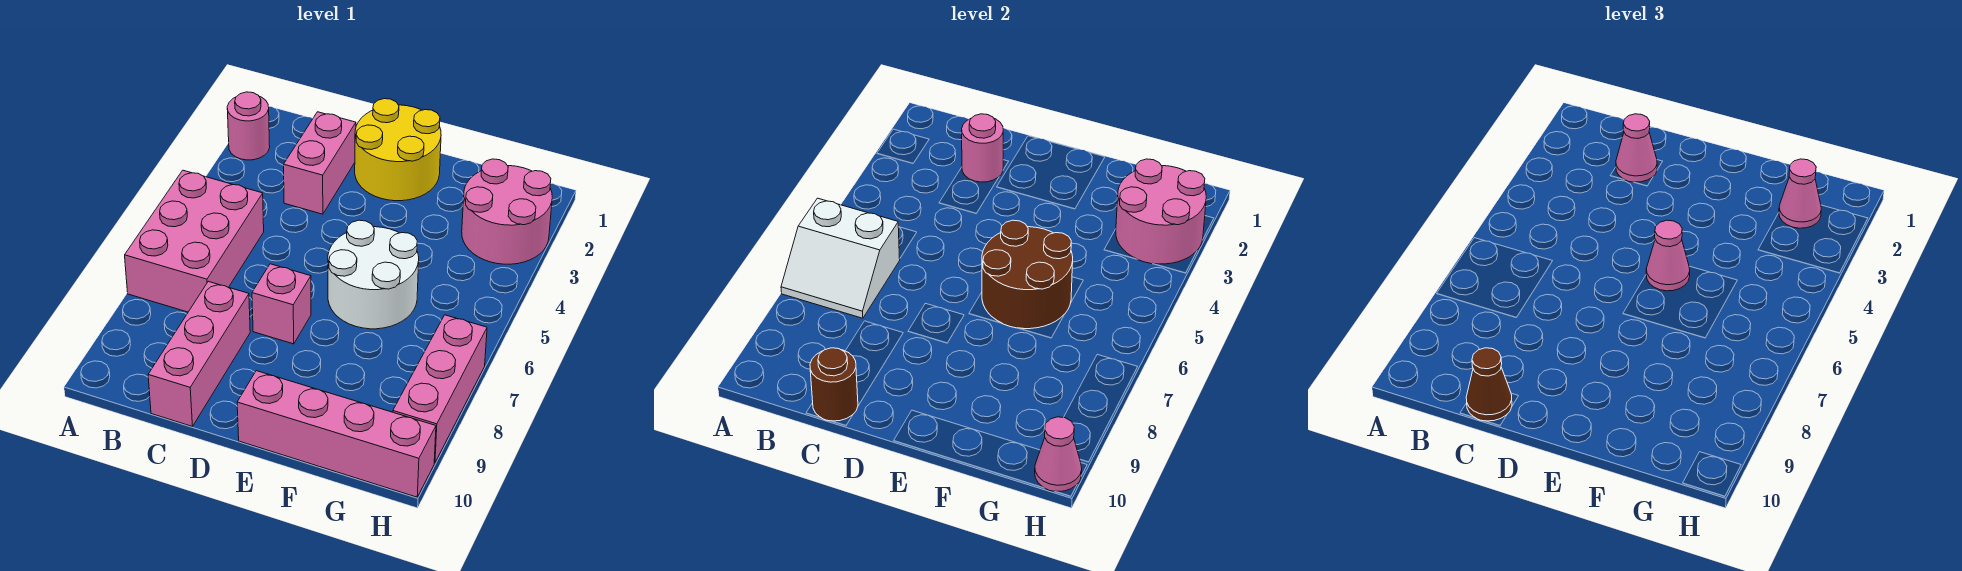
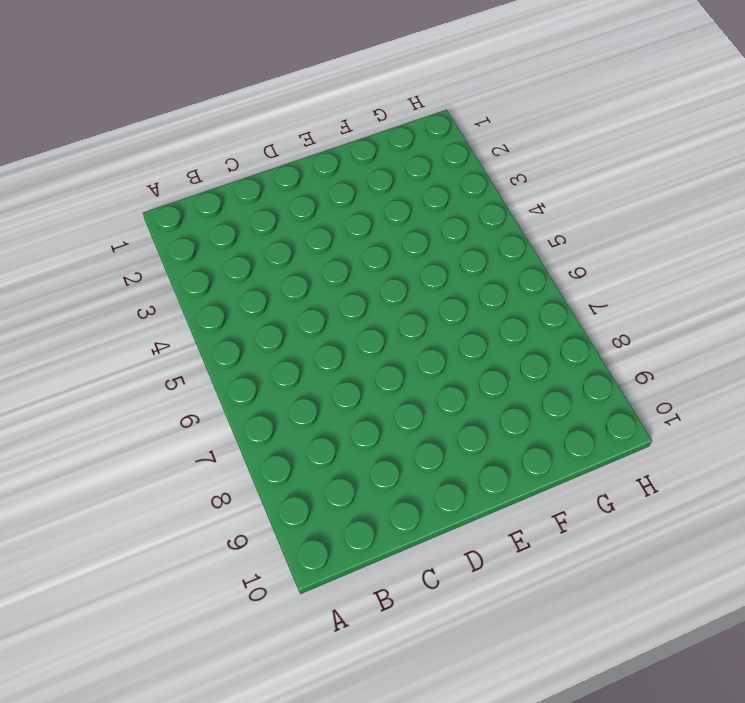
none -> pink round brick A2 level 1
none -> pink brick A5:B7 level 1
none -> pink brick C2:C3 level 1

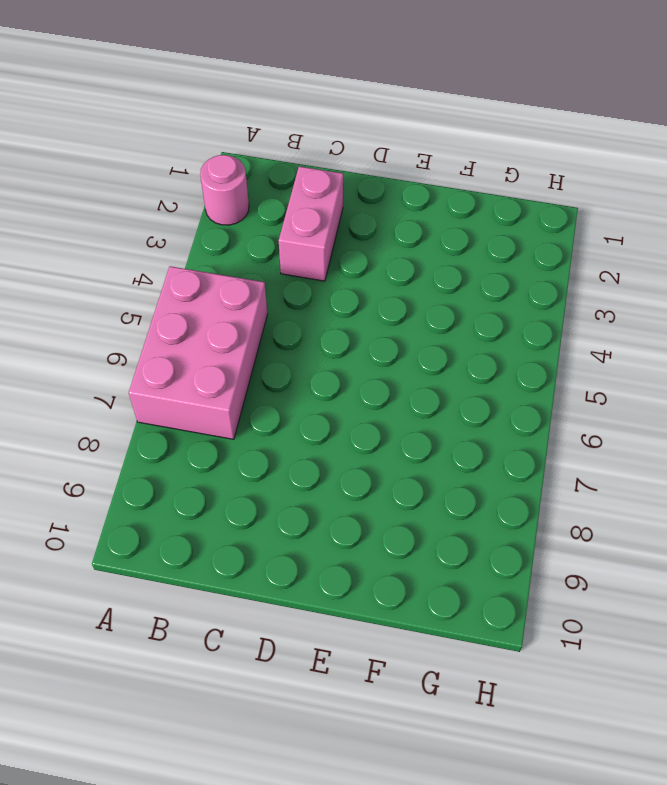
none -> pink brick C8:C10 level 1
none -> yellow round brick D1:E2 level 1
none -> pink brick D7 level 1

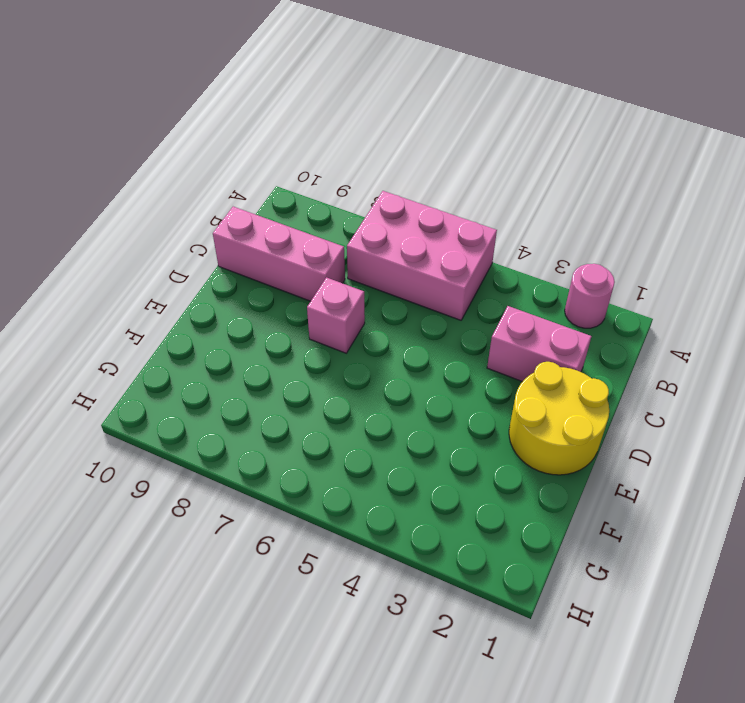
none -> white round brick E5:F6 level 1
none -> pink brick E10:H10 level 1
none -> pink round brick G2:H3 level 1

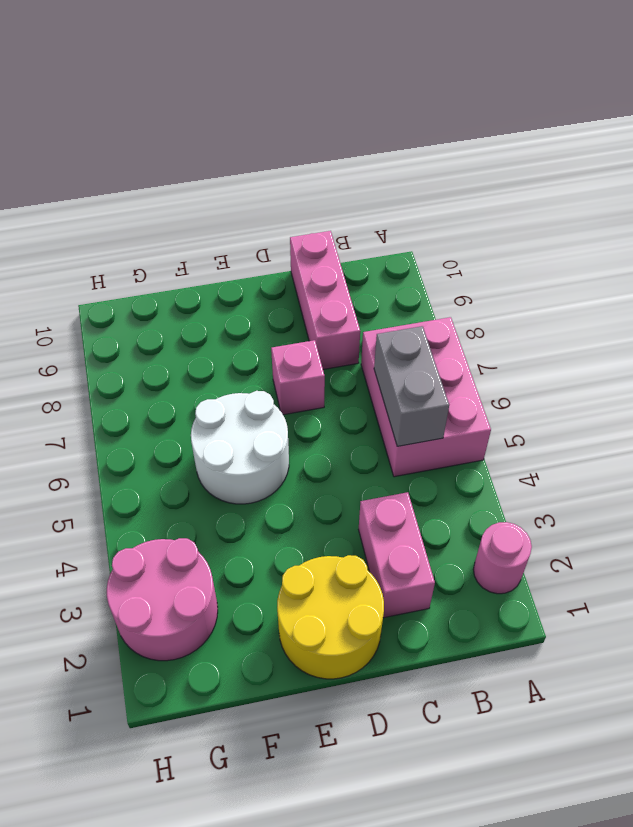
grey brick B5:B6 level 2 -> white slope A6:B7 level 2 top 6
none -> pink brick E10:H10 level 1
none -> pink brick H7:H9 level 1
none -> pink round brick C2 level 2

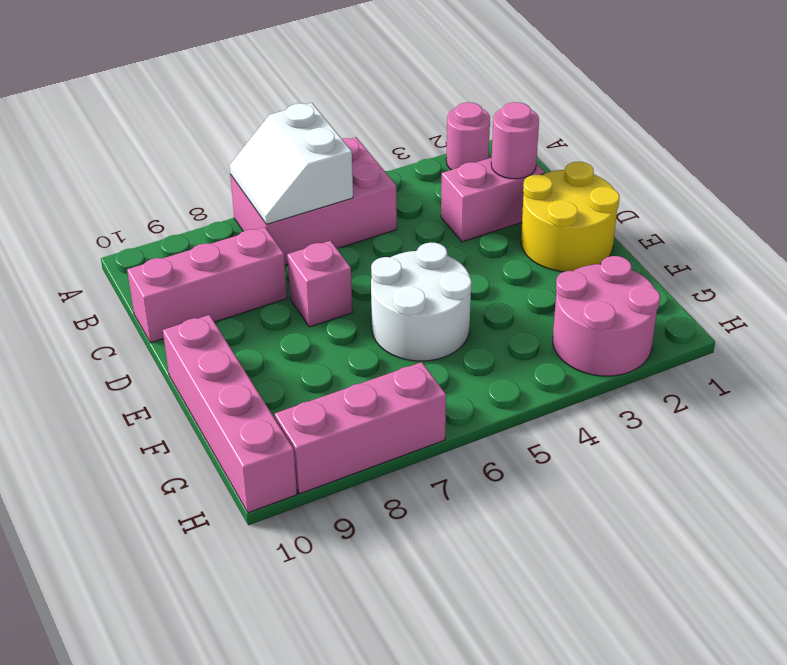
none -> brown round brick C10 level 2
none -> brown round brick E5:F6 level 2
none -> pink round brick G2:H3 level 2

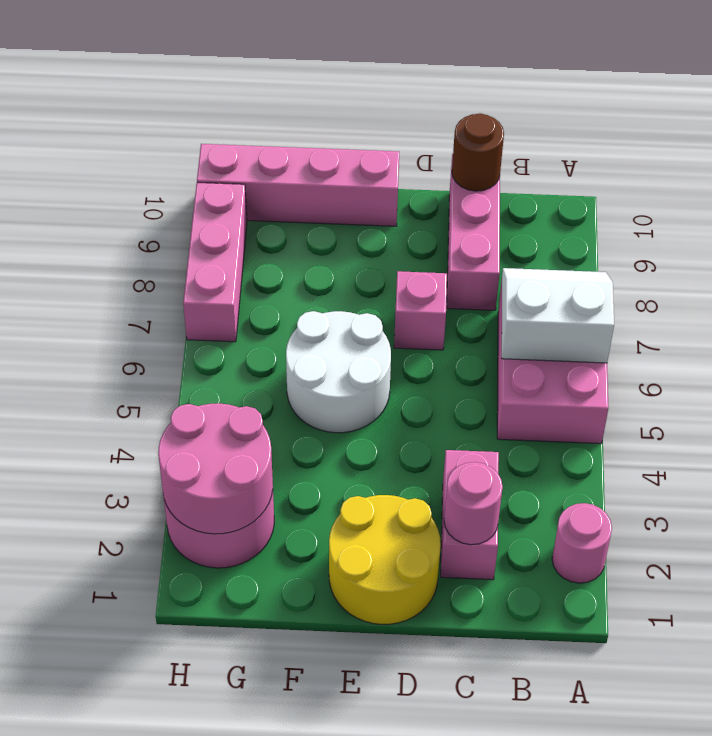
none -> brown round brick E5:F6 level 2
none -> pink cone H10 level 2
none -> pink cone C2 level 3

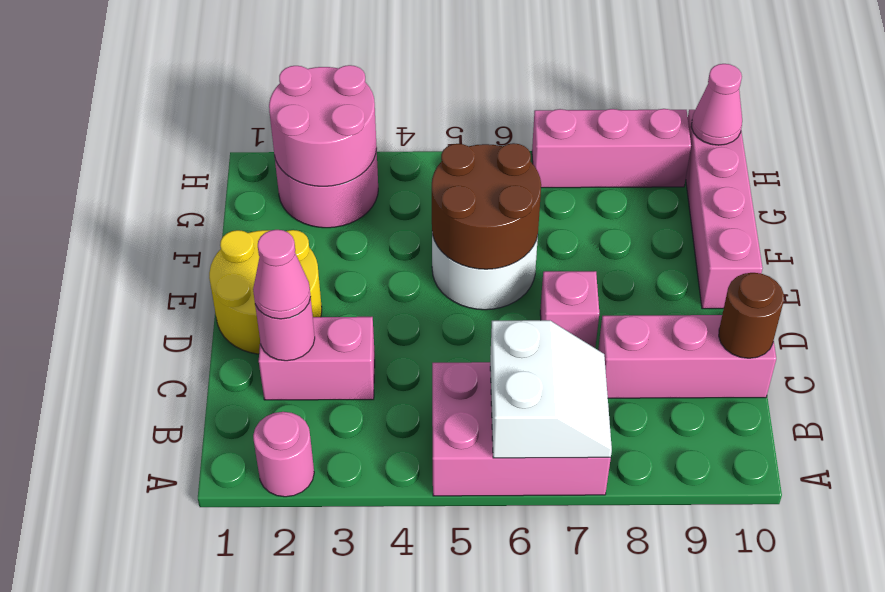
none -> brown cone C10 level 3
none -> pink cone E5 level 3
none -> pink cone G2 level 3

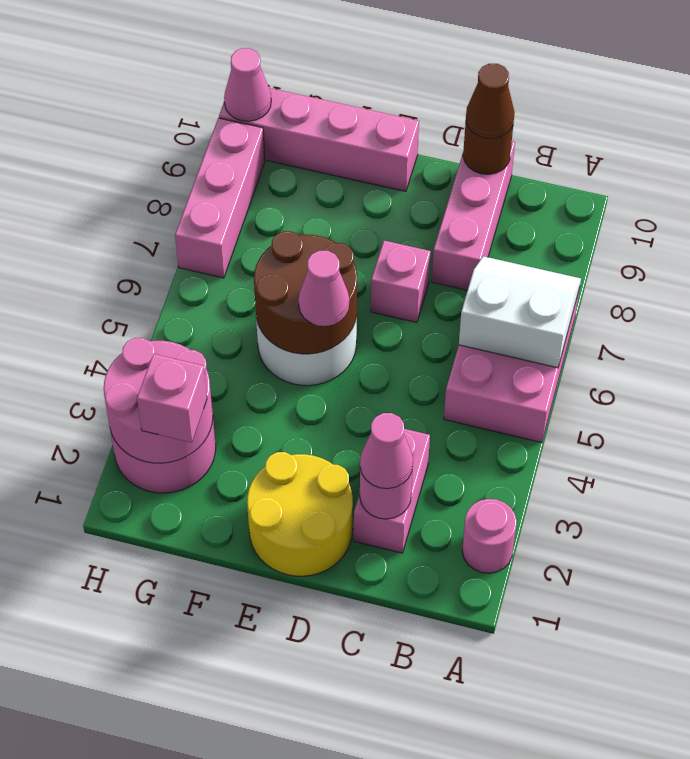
pink brick G2 level 3 -> pink cone G2 level 3

